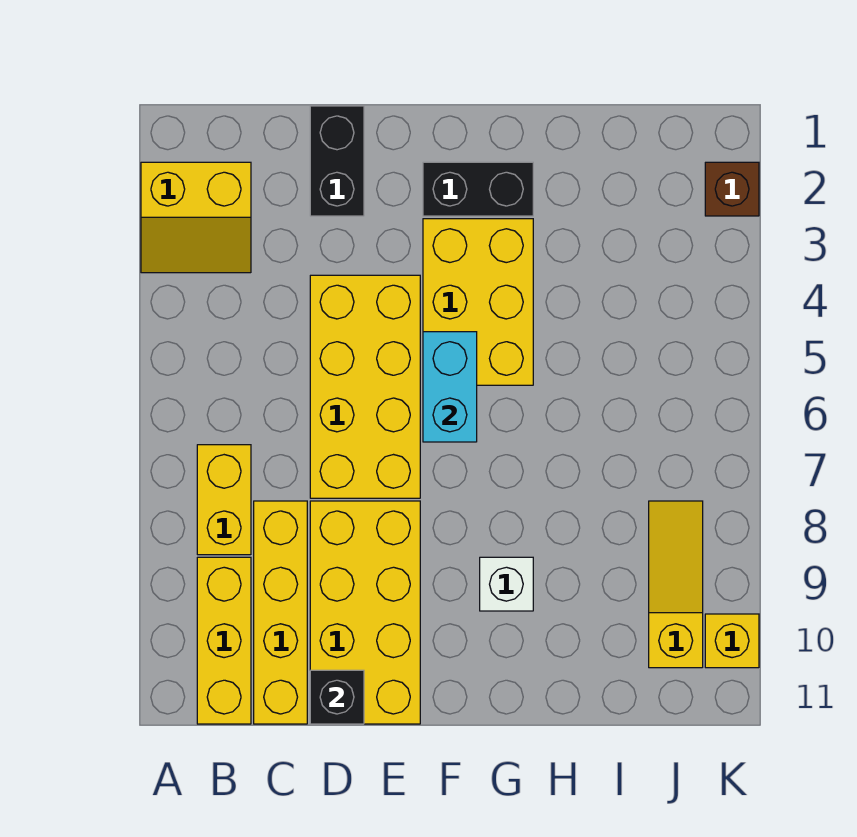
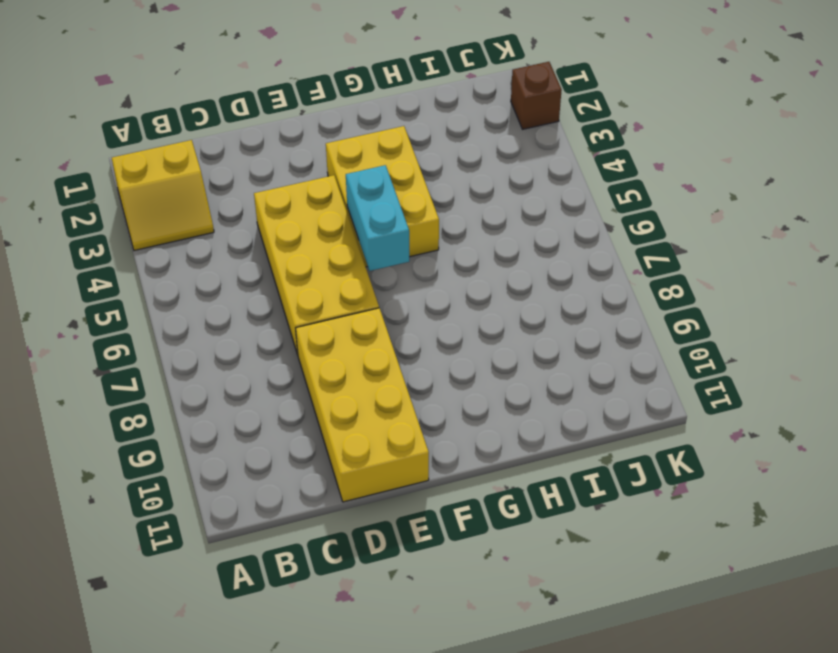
none -> yellow brick B7:B8 level 1
none -> yellow brick B9:B11 level 1
none -> yellow brick C8:C11 level 1

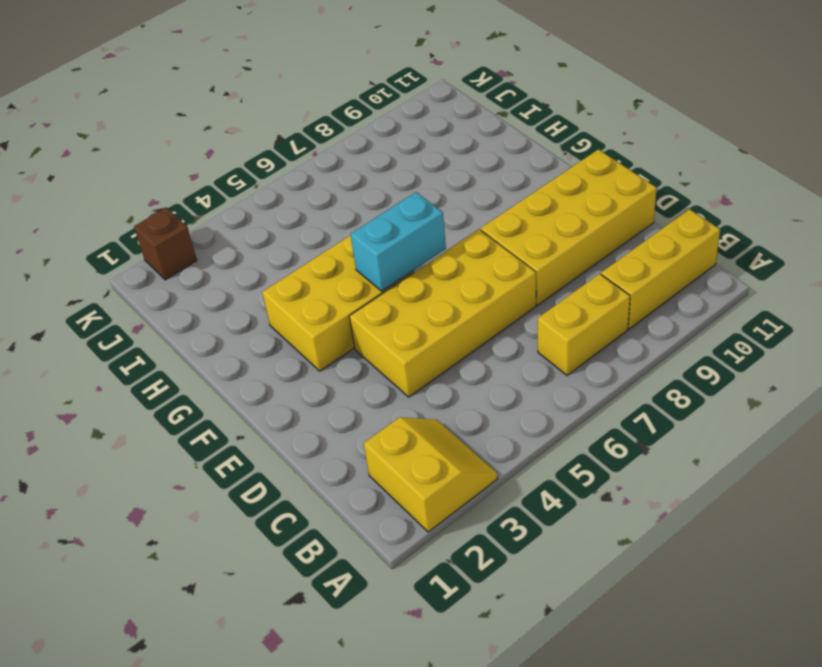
none -> yellow brick C8:C11 level 1
none -> black brick D1:D2 level 1
none -> black brick F2:G2 level 1

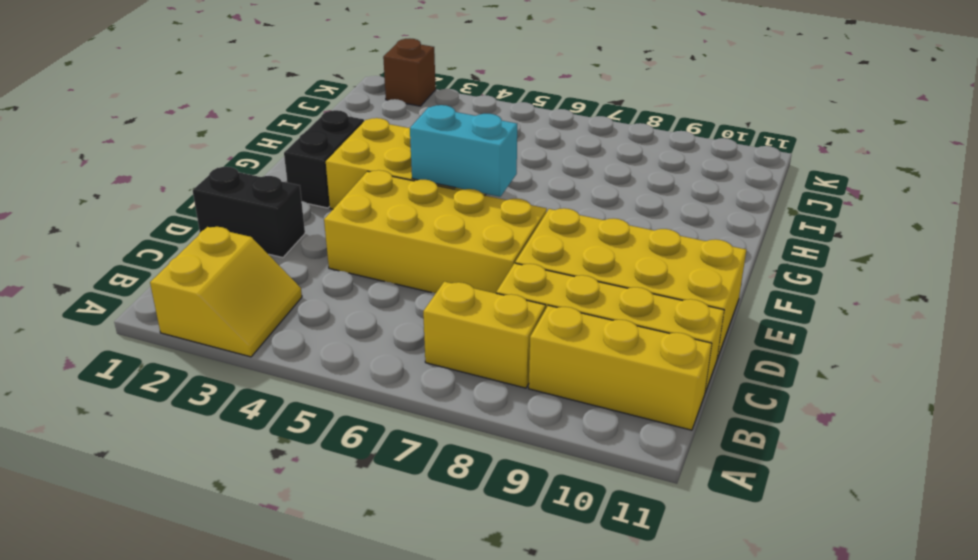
none -> white brick G9 level 1
none -> yellow slope J8:J10 level 1 top 10
none -> yellow brick K10 level 1

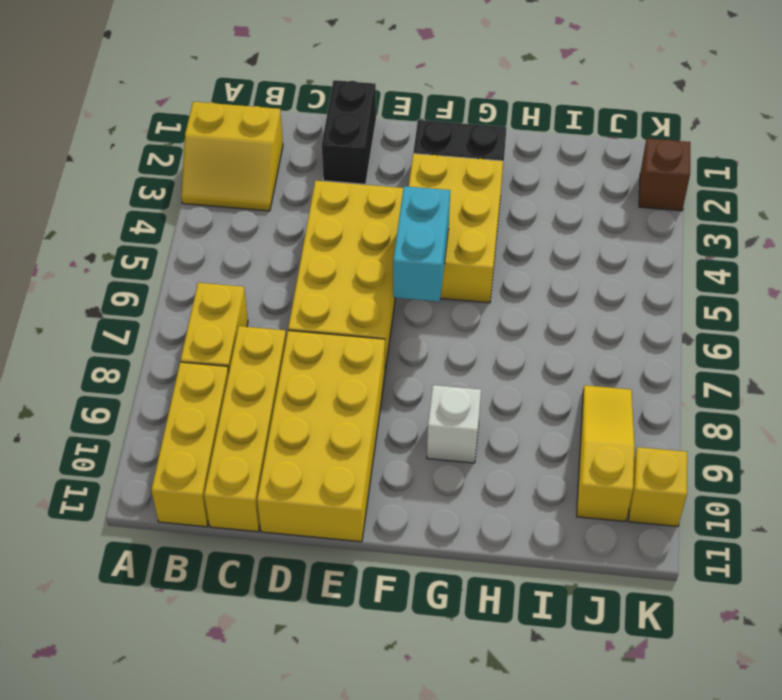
none -> black brick D11 level 2

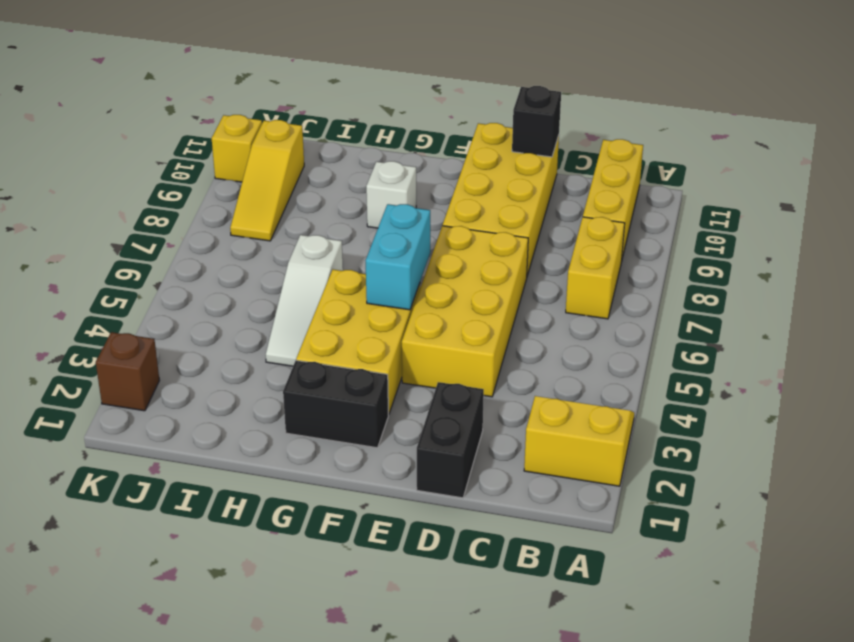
white slope H4:H6 level 1 top 6 -> none
none -> yellow brick C8:C11 level 1

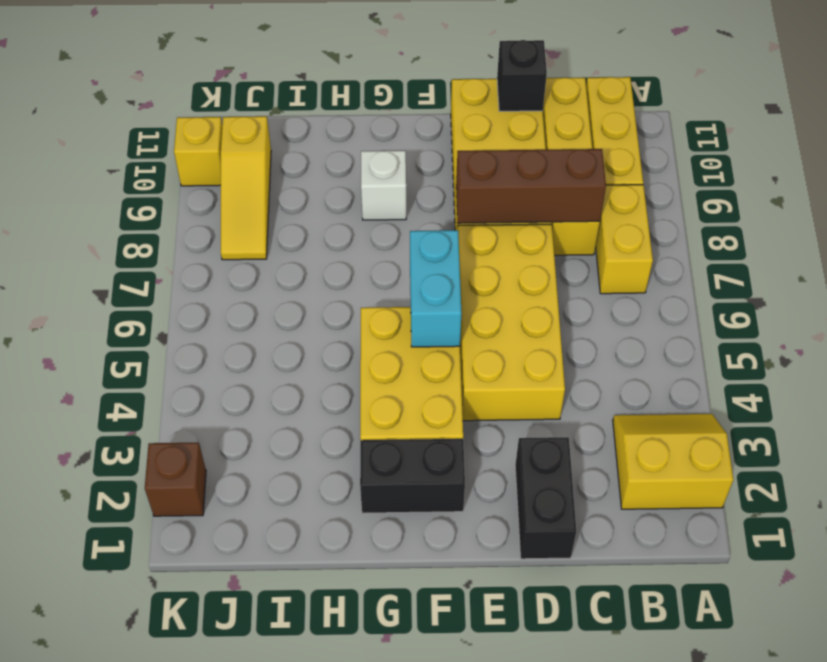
brown brick C8:E8 level 2 -> none

